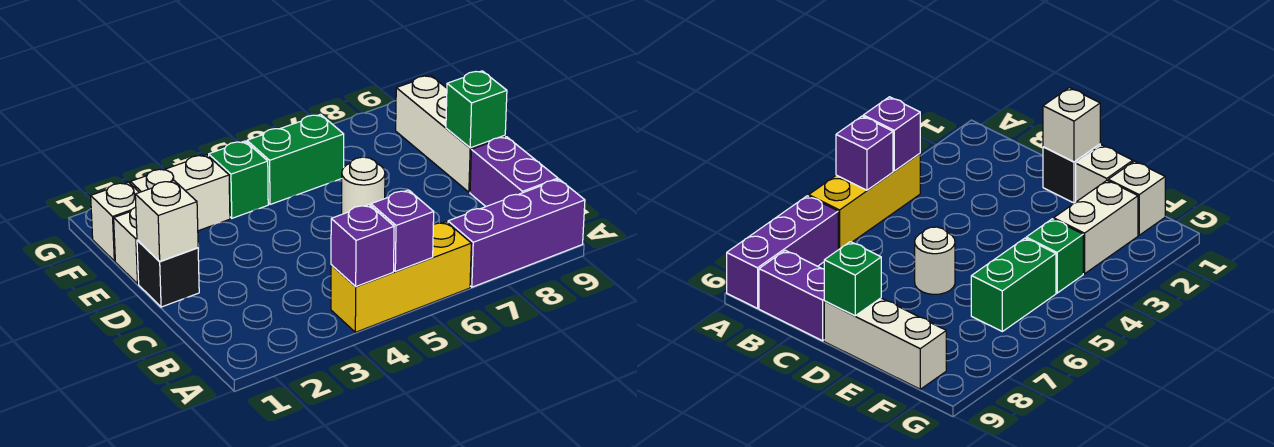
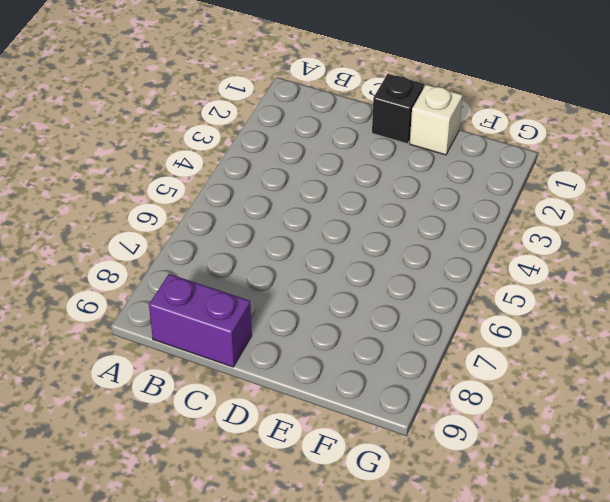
none -> yellow brick A4:A6 level 1
none -> purple brick A7:A9 level 1
none -> white round brick D6 level 1

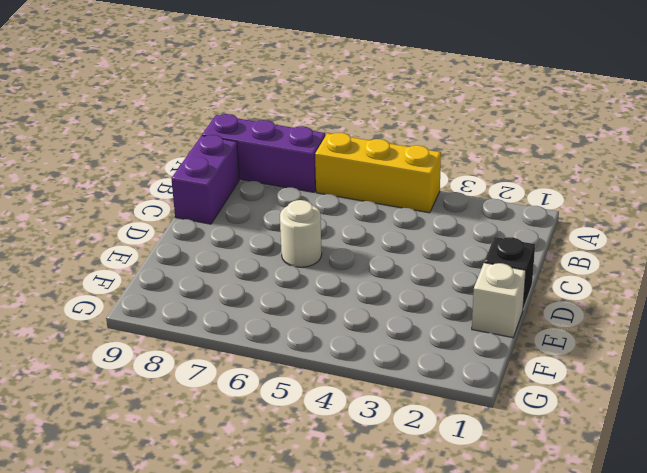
none -> white brick D9:F9 level 1
none -> white brick F1 level 1
none -> white brick F2:F3 level 1

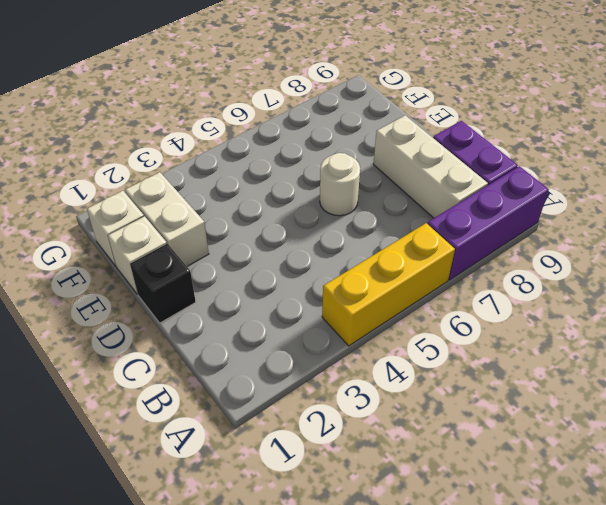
white brick B8:D8 level 1 -> white brick D9:F9 level 1
white brick E2:F2 level 1 -> white brick F2:F3 level 1
none -> green brick F4 level 1
none -> green brick F5:F6 level 1
none -> purple brick A4 level 2

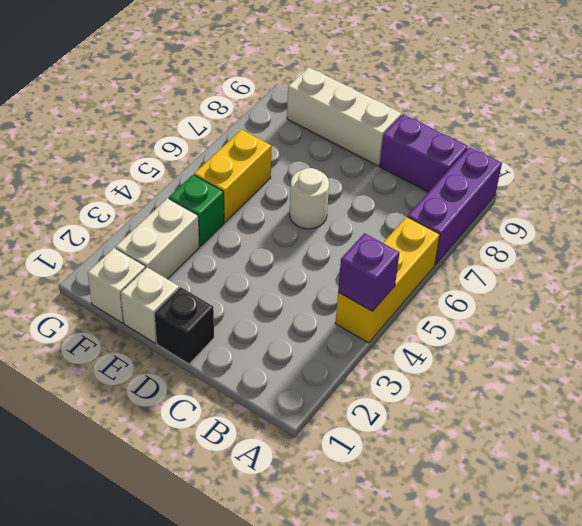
yellow brick F5:F6 level 1 -> green brick F5:F6 level 1
none -> purple brick A5 level 2
none -> white brick D1 level 2
none -> green brick D9 level 2

